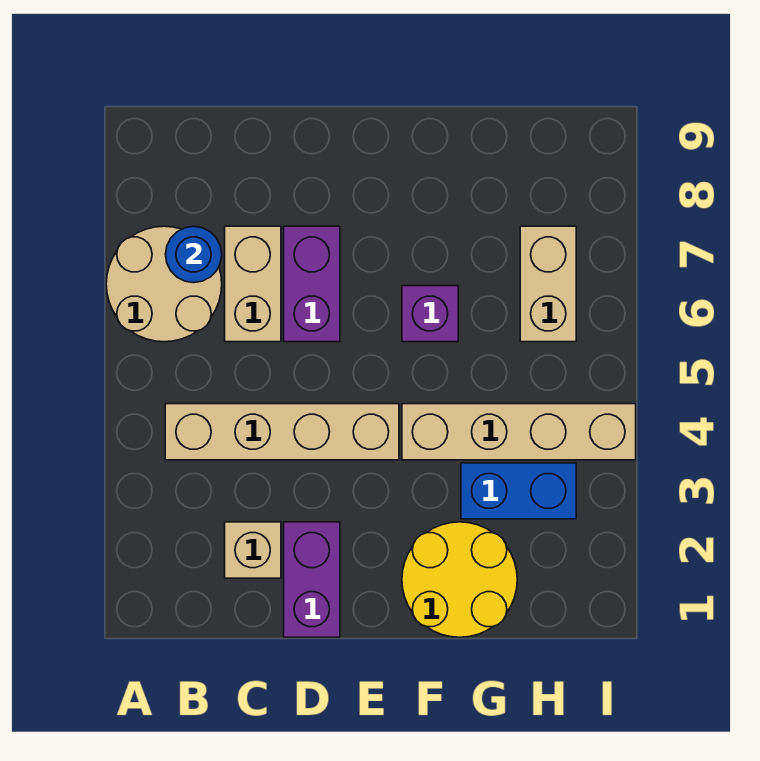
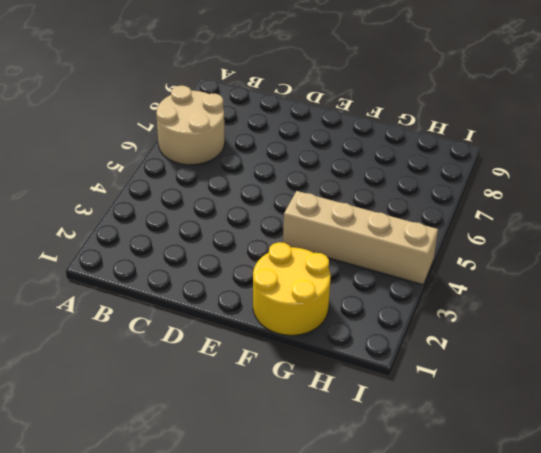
none -> tan brick B4:E4 level 1
none -> tan brick C2 level 1
none -> tan brick C6:C7 level 1

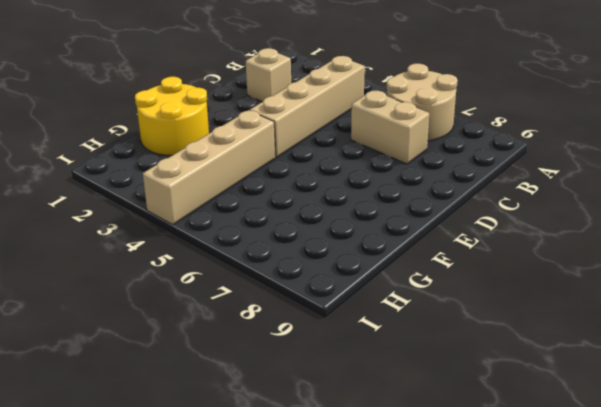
none -> purple brick D1:D2 level 1
none -> purple brick D6:D7 level 1
none -> purple brick F6 level 1

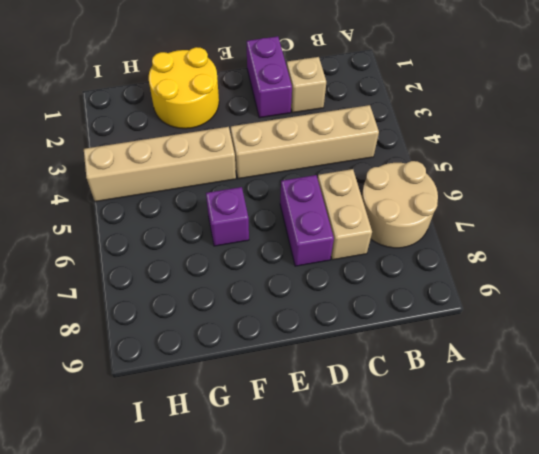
none -> blue brick G3:H3 level 1
none -> tan brick H6:H7 level 1
none -> blue round brick B7 level 2

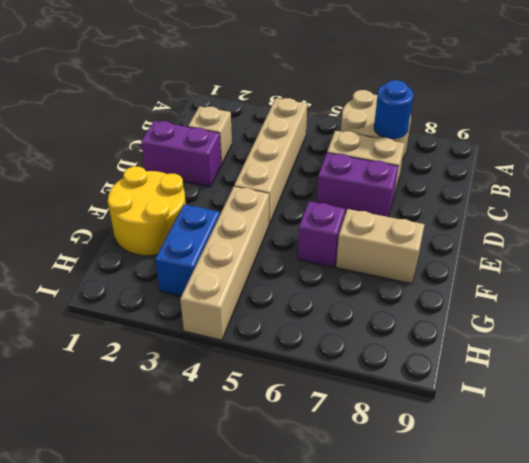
tan brick F7:F8 level 1 -> tan brick H6:H7 level 1

